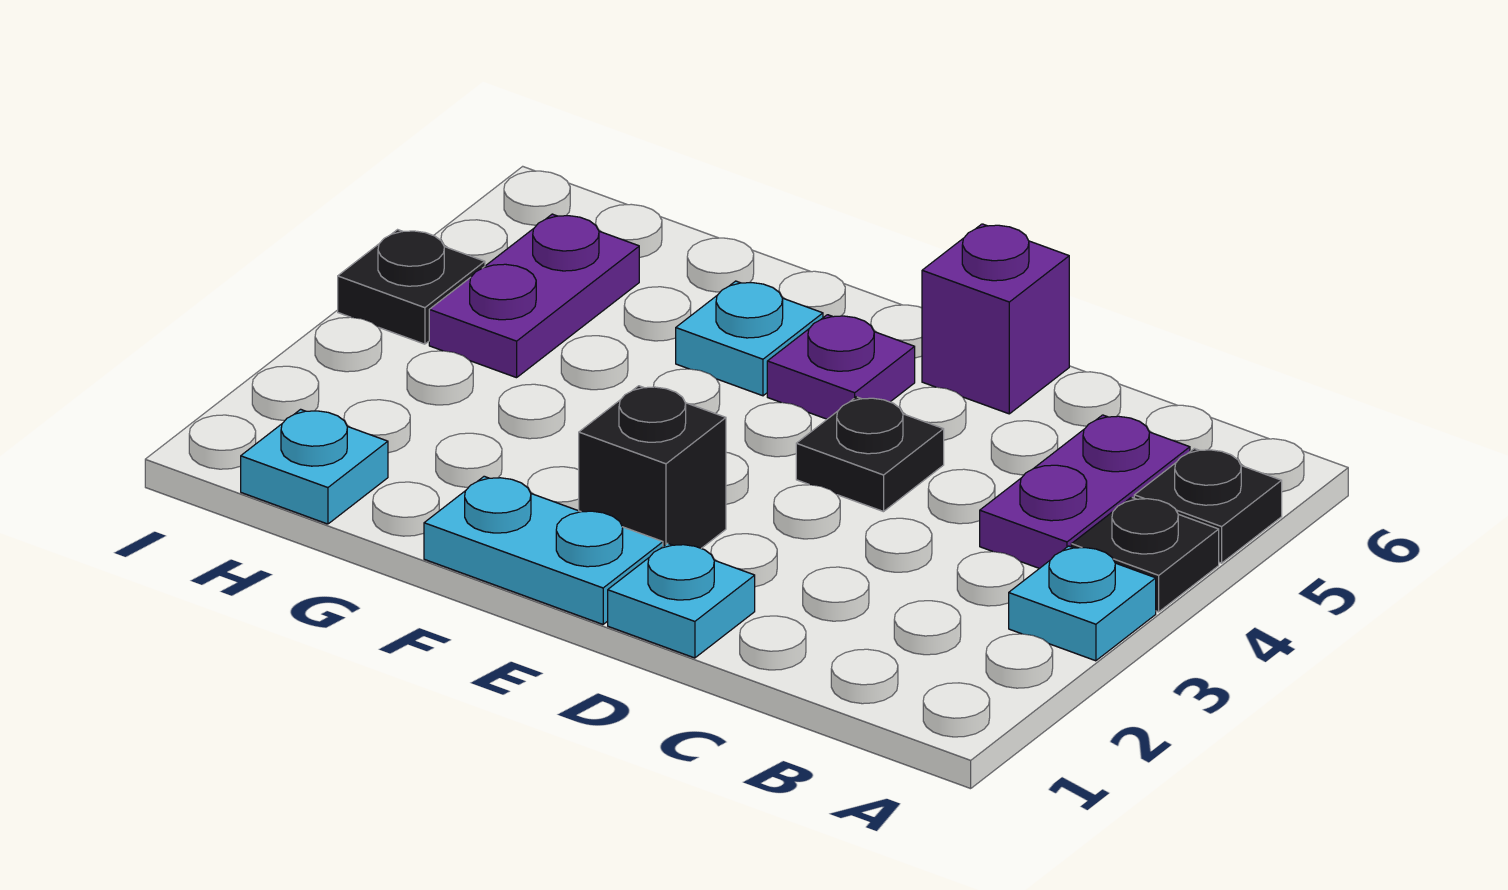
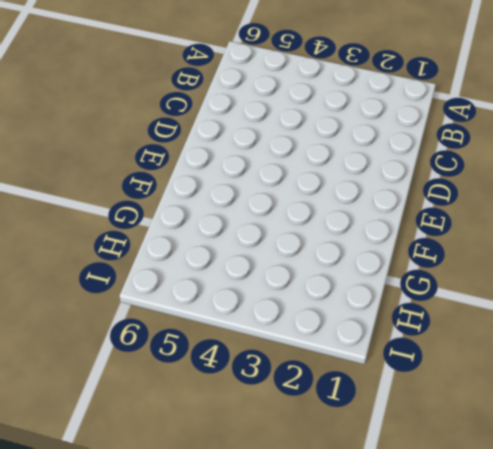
none -> cyan plate A3 level 1
none -> black plate A4 level 1
none -> black plate A5 level 1

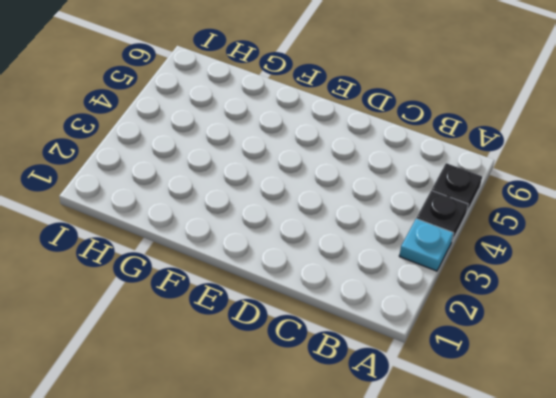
none -> purple plate B4:B5 level 1
none -> cyan plate D1 level 1
none -> black plate D4 level 1

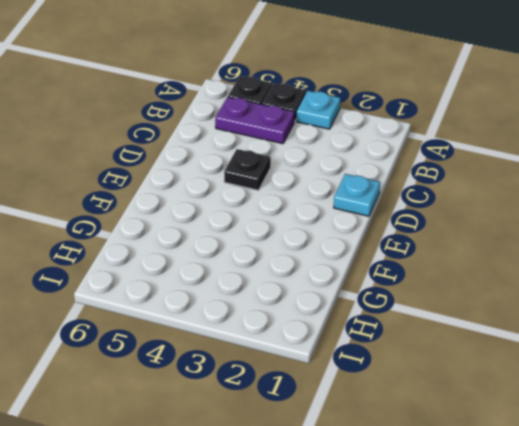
none -> purple brick D6 level 1
none -> cyan plate E1:F1 level 1
none -> black brick E2 level 1

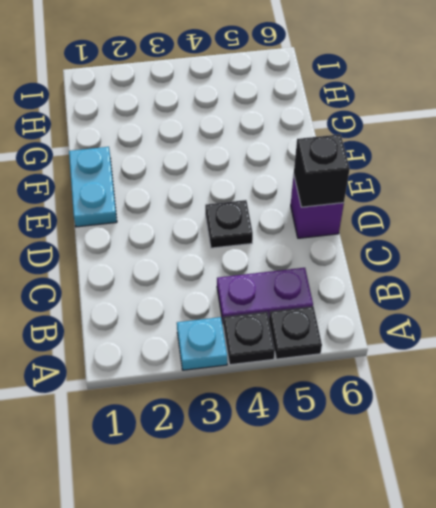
black brick D6 level 2 -> black brick E2 level 1
none -> cyan plate D1 level 1
none -> purple plate E5 level 1
none -> cyan plate F5 level 1

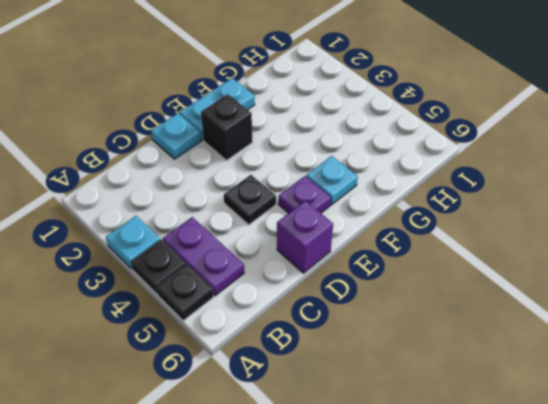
none -> cyan plate H1 level 1
none -> purple plate H4:H5 level 1
none -> black plate I4 level 1

